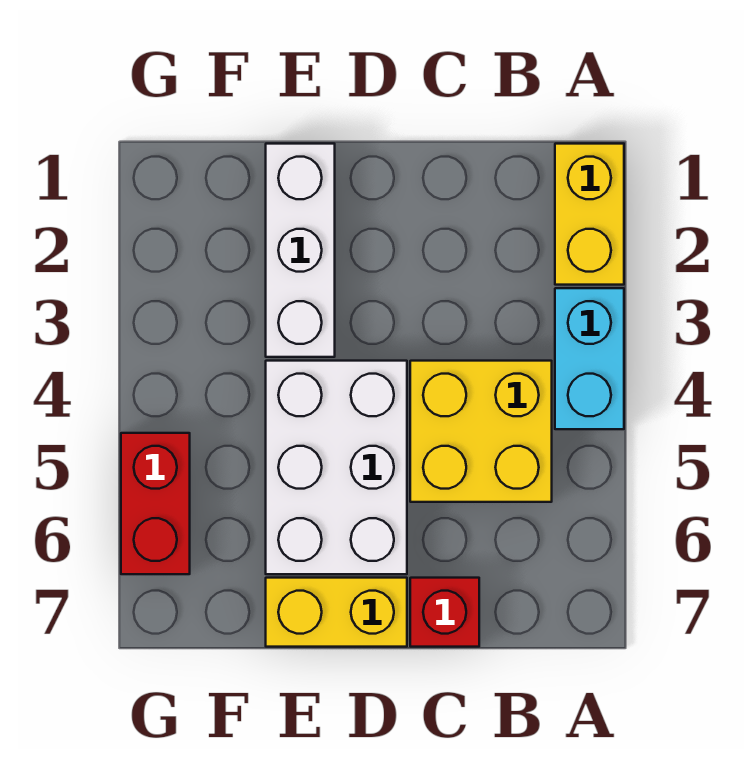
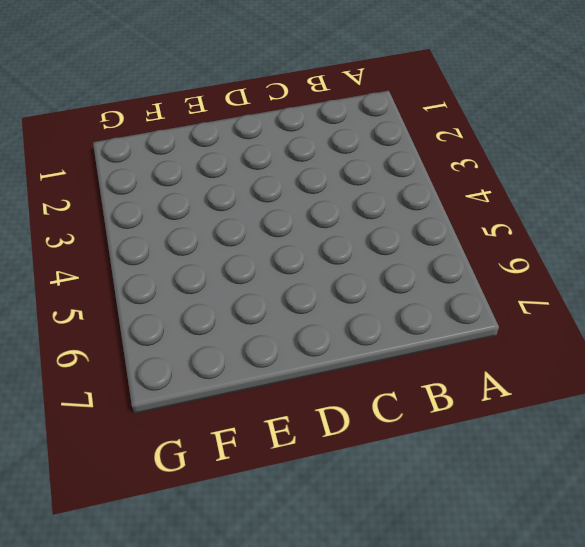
none -> yellow brick A1:A2 level 1
none -> cyan brick A3:A4 level 1

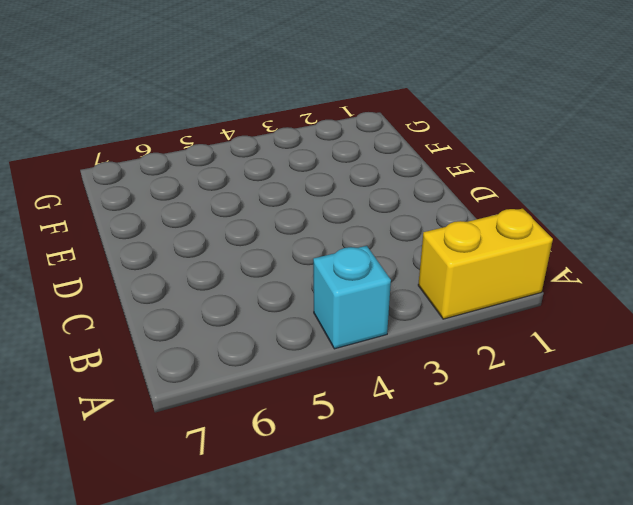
cyan brick A4 level 1 -> cyan brick A3:A4 level 1
none -> yellow brick B4:C5 level 1
none -> red brick C7 level 1

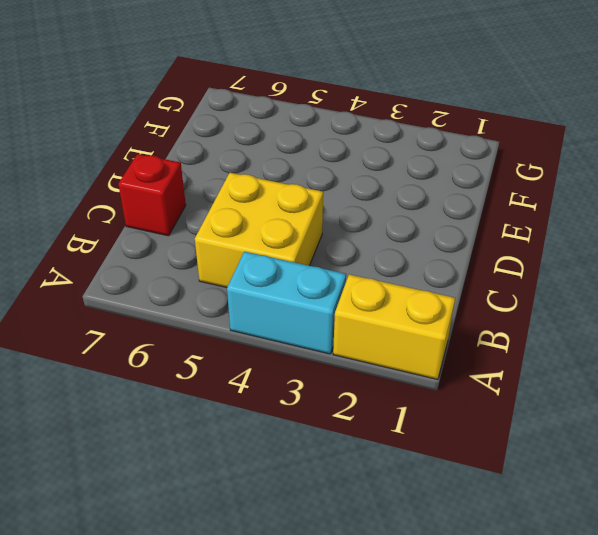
none -> white brick D4:E6 level 1
none -> yellow brick D7:E7 level 1

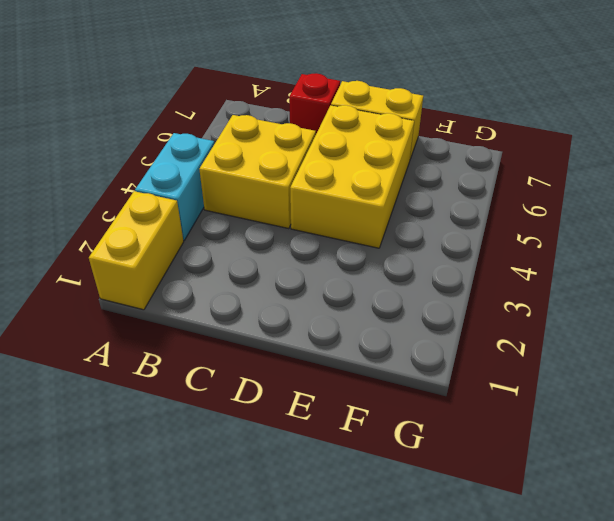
yellow brick D4:E6 level 1 -> white brick D4:E6 level 1
none -> white brick E1:E3 level 1
none -> red brick G5:G6 level 1

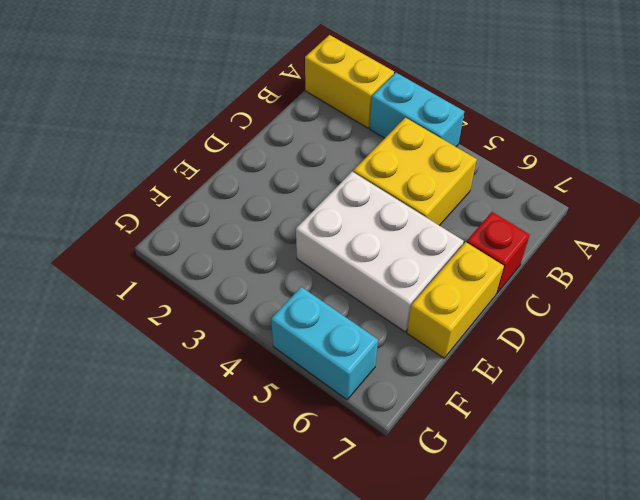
cyan brick G5:G6 level 1 -> red brick G5:G6 level 1
none -> white brick E1:E3 level 1

